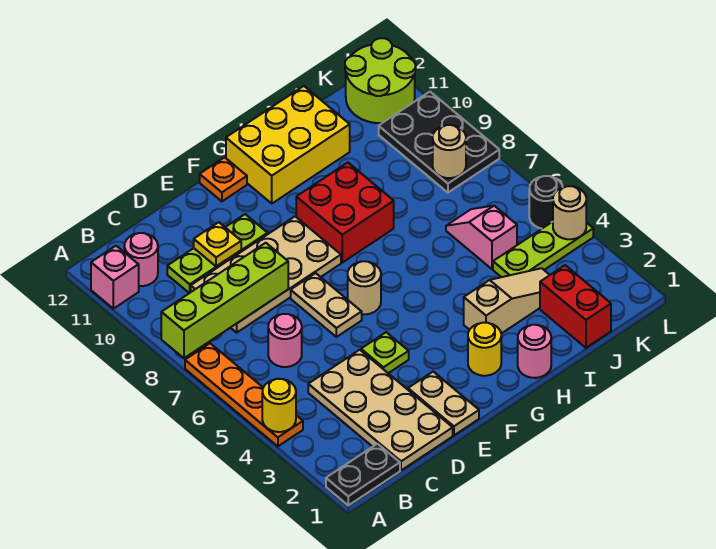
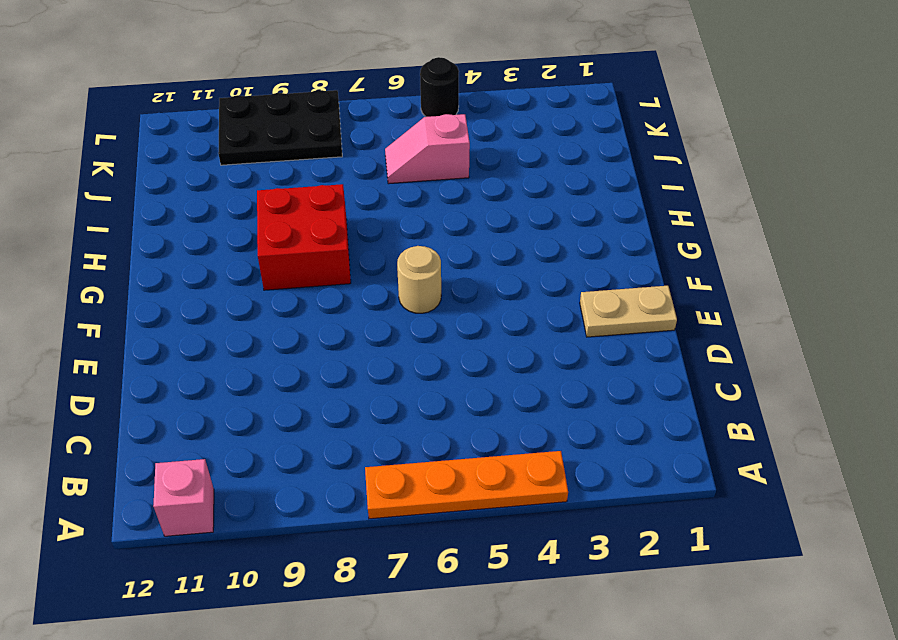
none -> black plate A1:B1 level 1
none -> pink round brick B11 level 1
none -> tan plate C1:D4 level 1

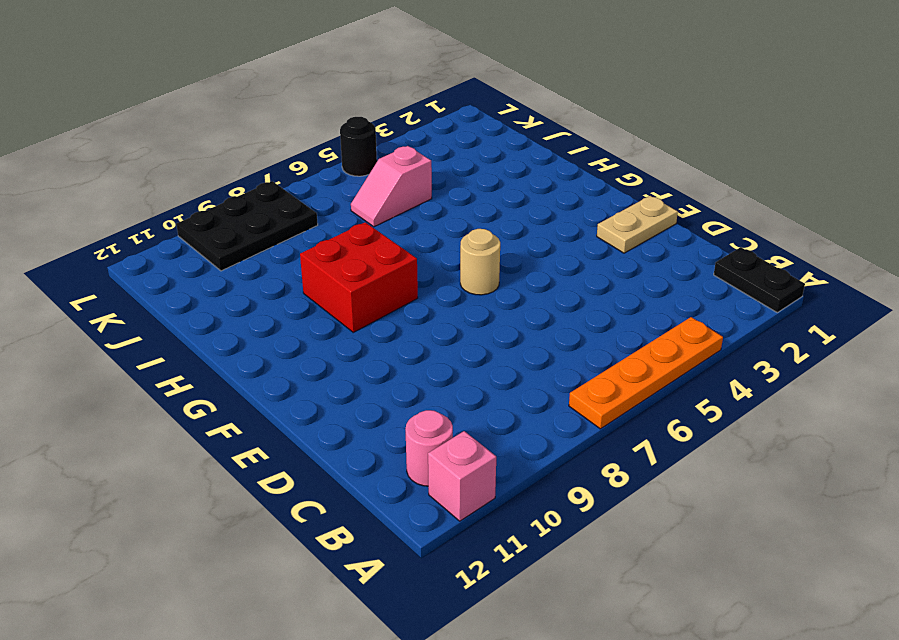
none -> tan plate C1:D4 level 1
none -> pink round brick C6 level 1
none -> tan plate C8:F9 level 1

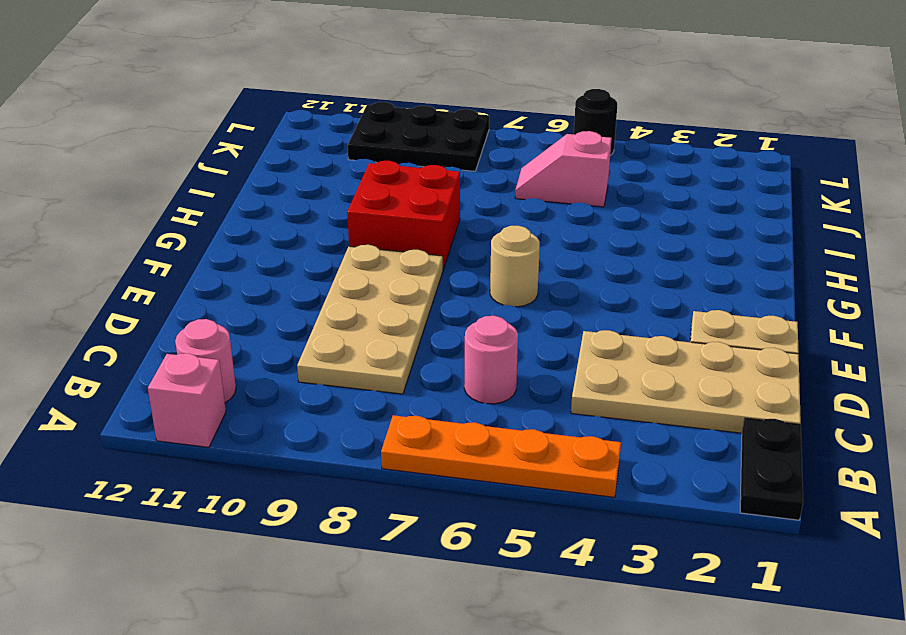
none -> lime plate C10:E10 level 1
none -> lime plate E4 level 1
none -> tan plate E6:E7 level 1

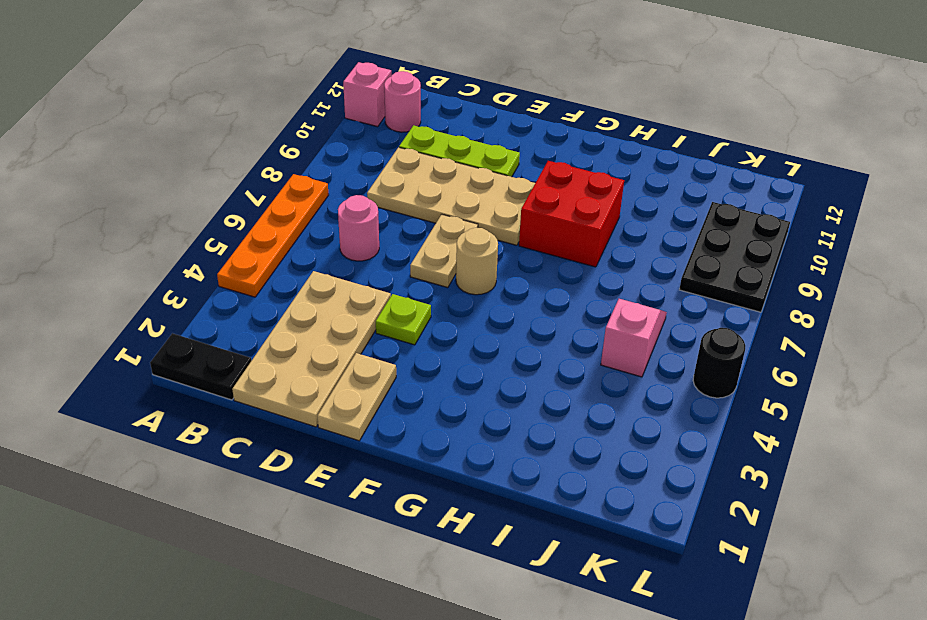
none -> orange plate F12 level 1
none -> yellow round brick G2 level 1
none -> yellow brick G11:I12 level 1

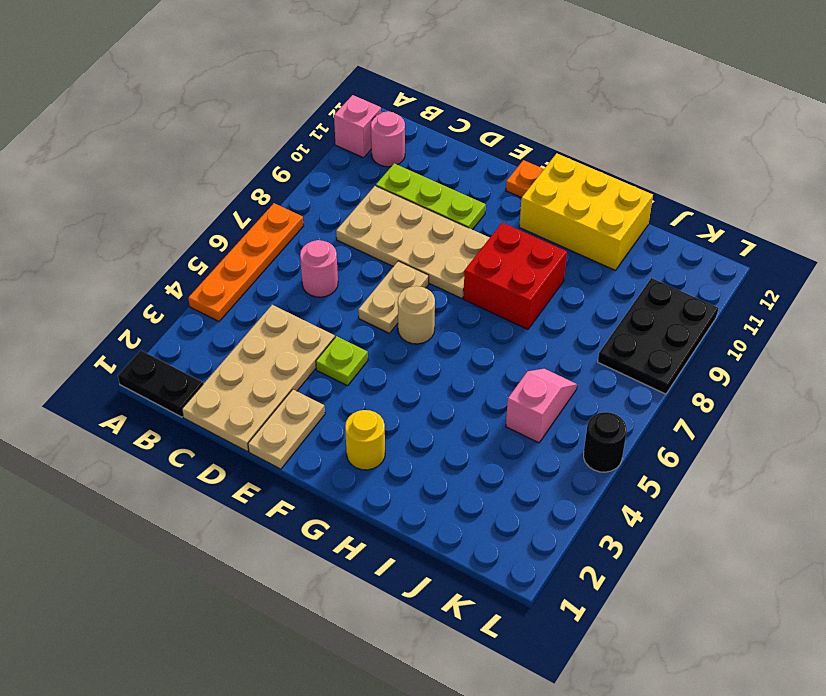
none -> pink round brick H1 level 1
none -> tan slope H3:J3 level 1 top H
none -> red brick J1:J2 level 1

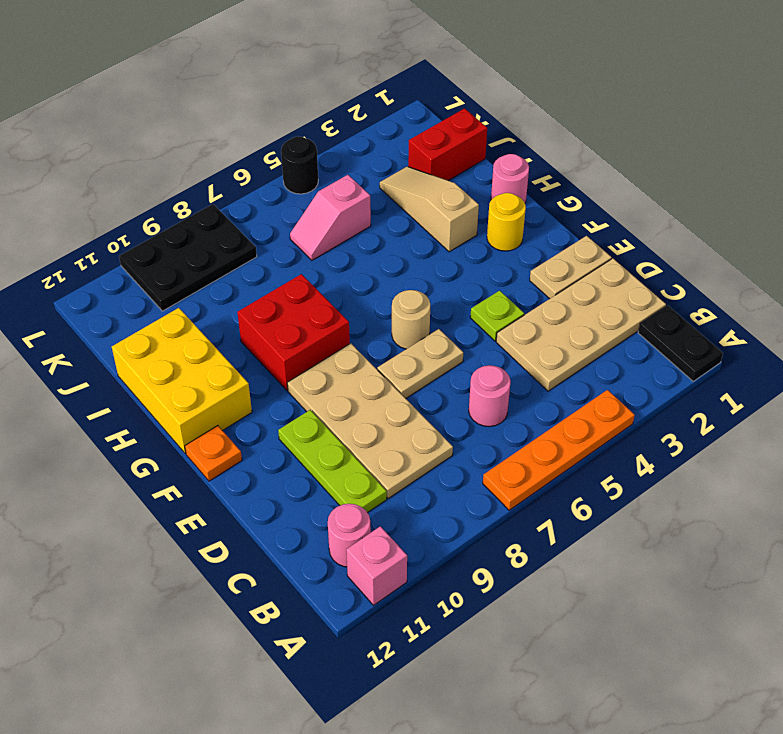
none -> lime plate J4:L4 level 1
none -> lime round brick K11:L12 level 1
none -> yellow round brick A4 level 2

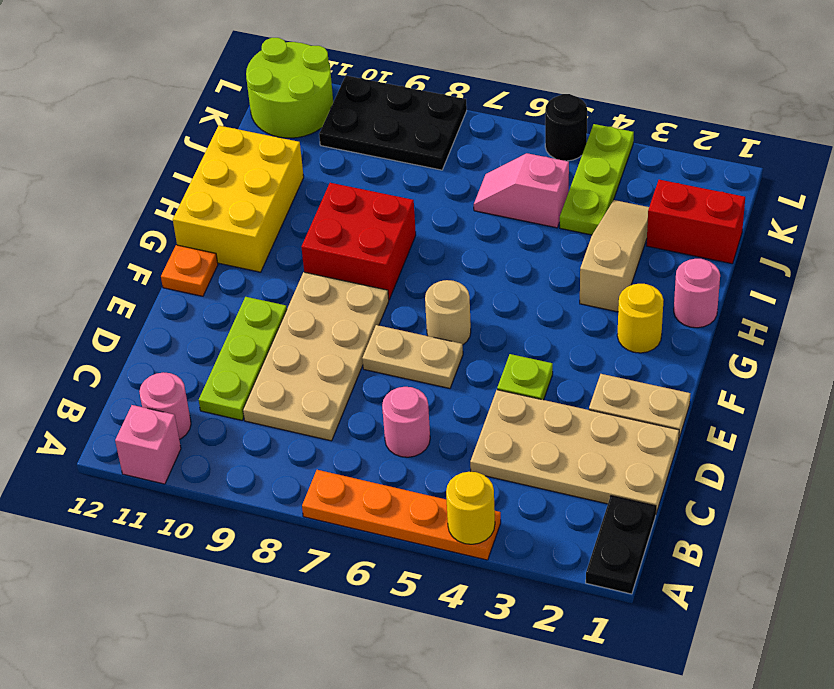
none -> lime brick A8:D8 level 2
none -> yellow plate D10 level 2
none -> tan round brick K8 level 2

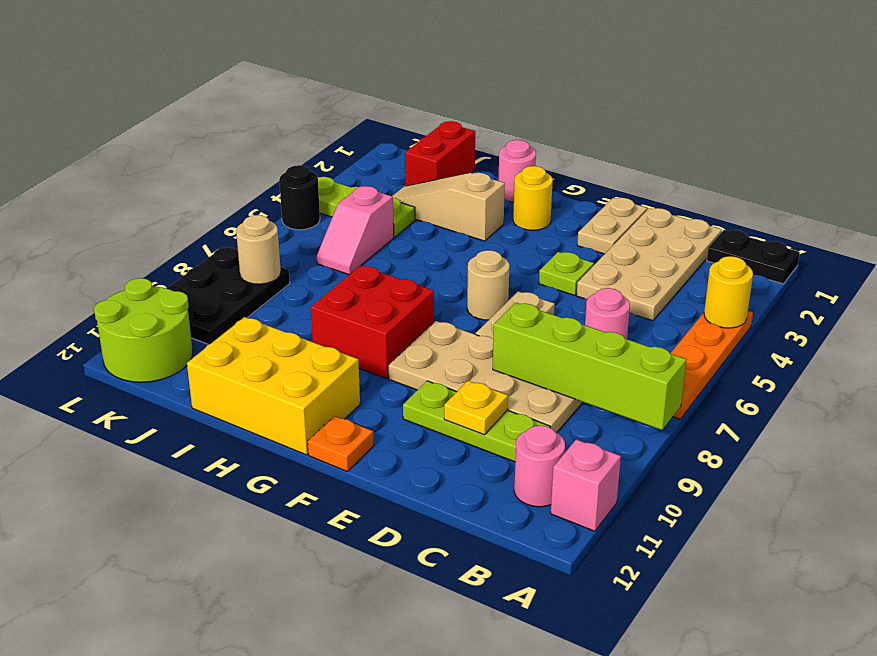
none -> tan round brick L4 level 2

